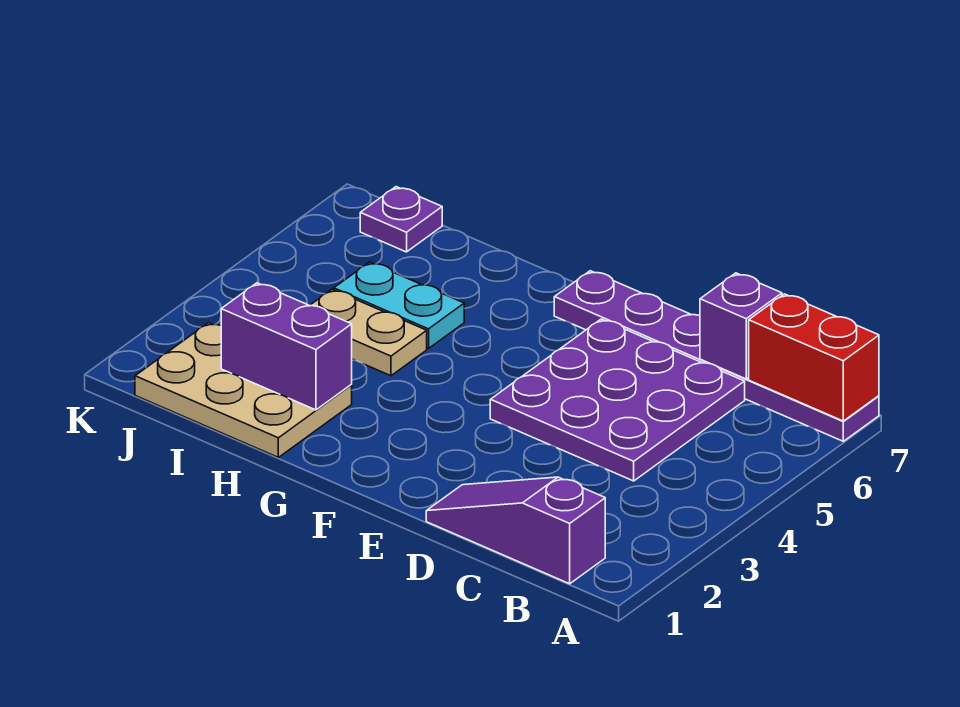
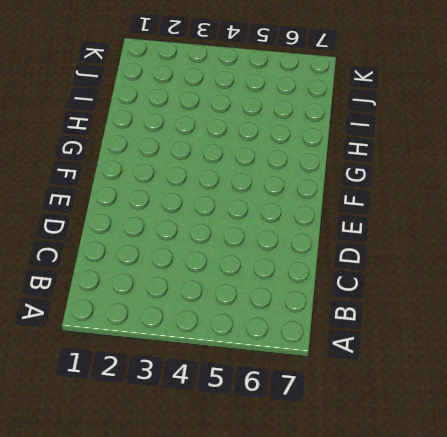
none -> purple plate A7:F7 level 1
none -> purple slope B1:D1 level 1 top B

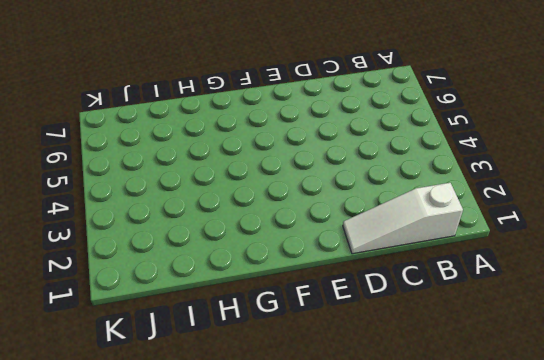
white slope B1:D1 level 1 top B -> purple slope B1:D1 level 1 top B
none -> purple plate A7:F7 level 1
none -> purple plate C4:E6 level 1

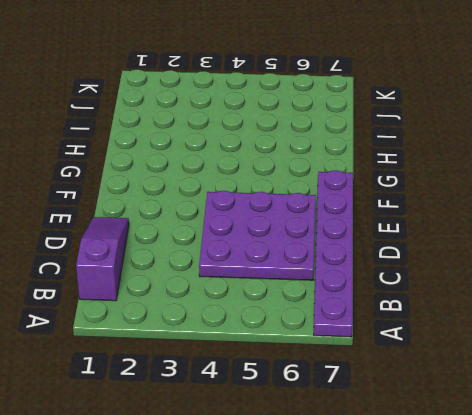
none -> tan plate H1:J2 level 1
none -> tan plate H4:I4 level 1

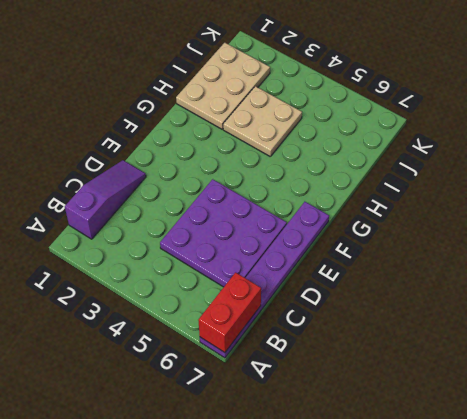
tan plate H3:I4 level 1 -> tan plate H4:I4 level 1
none -> cyan plate H5:I5 level 1
none -> purple plate J7 level 1

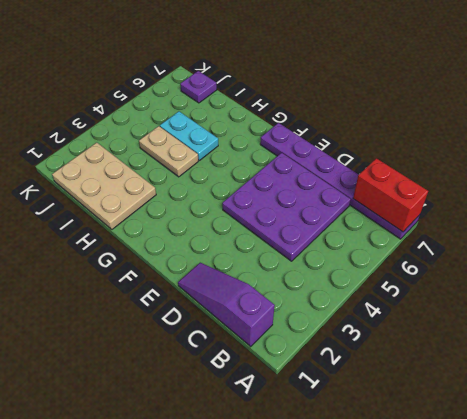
none -> purple brick C7 level 2
none -> purple brick H2:I2 level 2

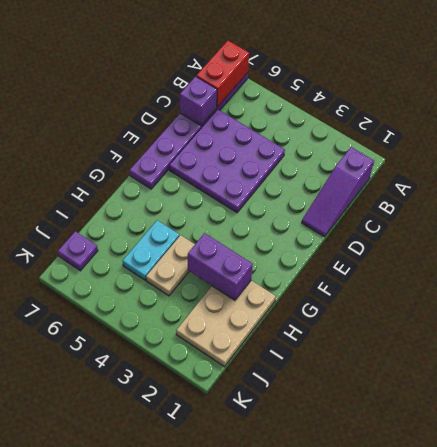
purple brick H2:H3 level 2 -> purple brick H2:I2 level 2

